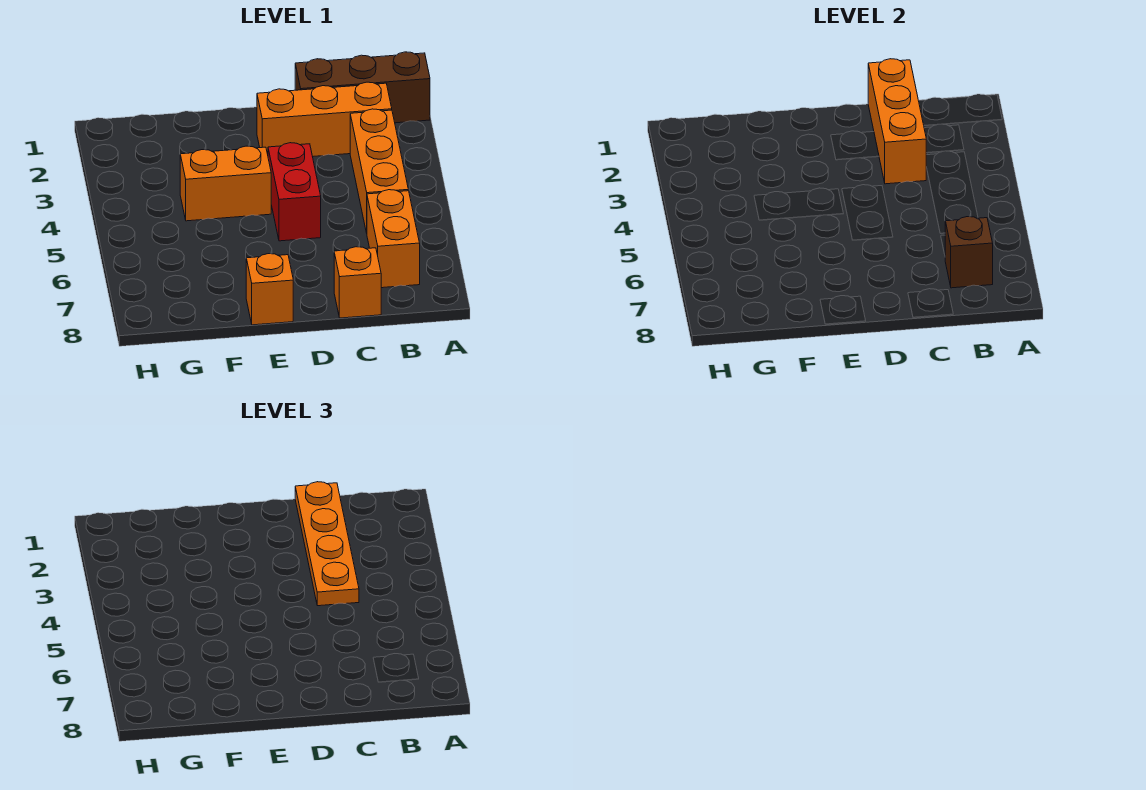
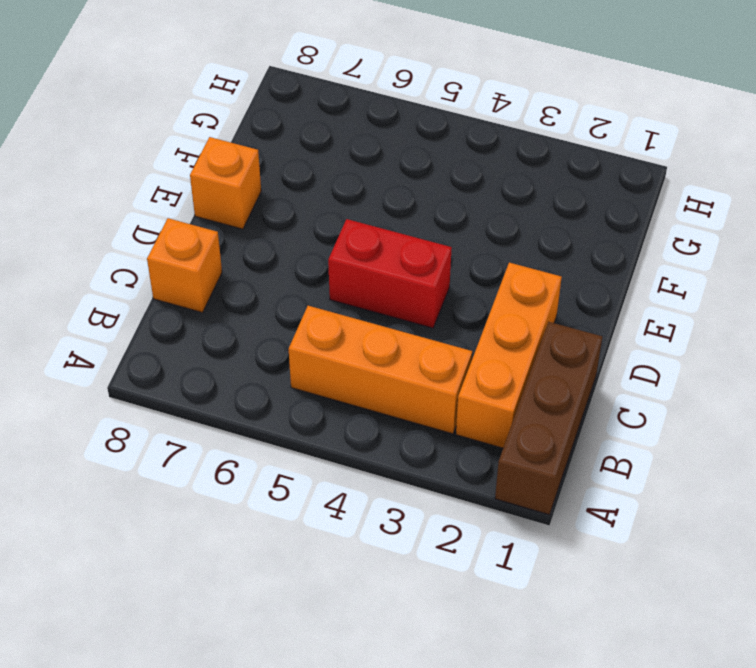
none -> orange brick B6:B7 level 1
none -> orange brick E4:F4 level 1

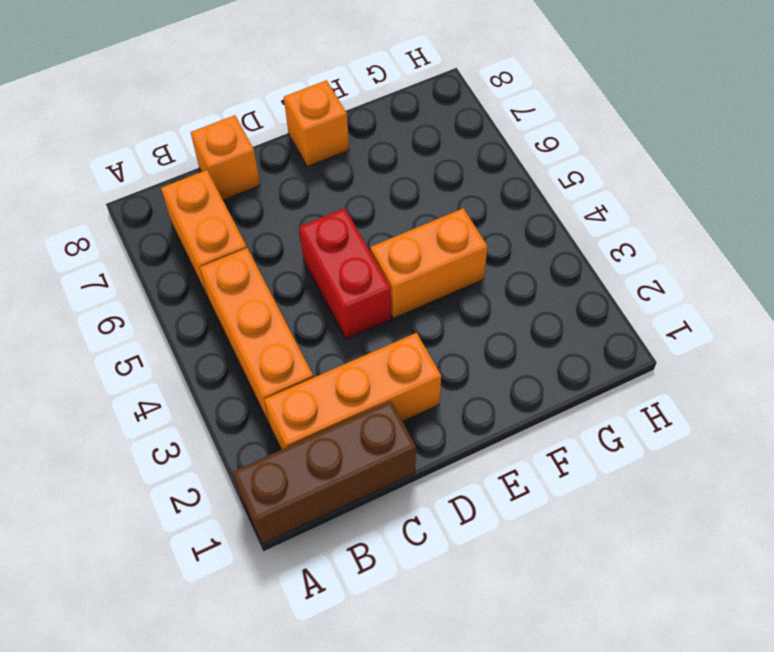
none -> brown brick B7 level 2
none -> orange brick C1:C3 level 2

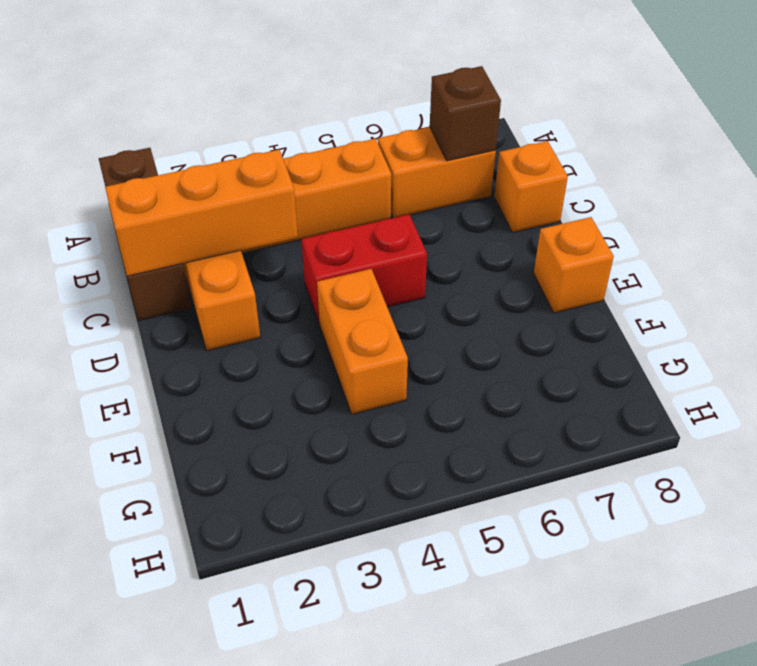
none -> orange plate C1:C4 level 3

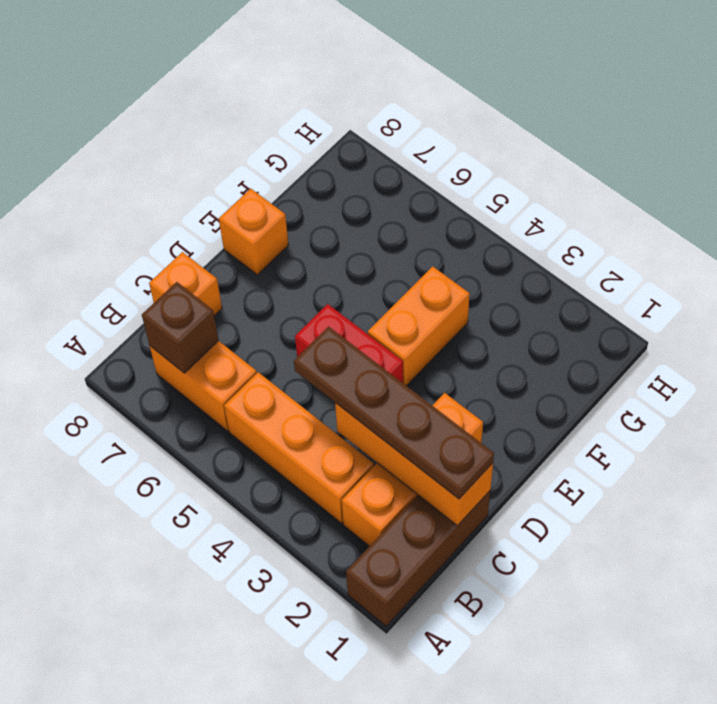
brown plate C1:C4 level 3 -> orange plate C1:C4 level 3

